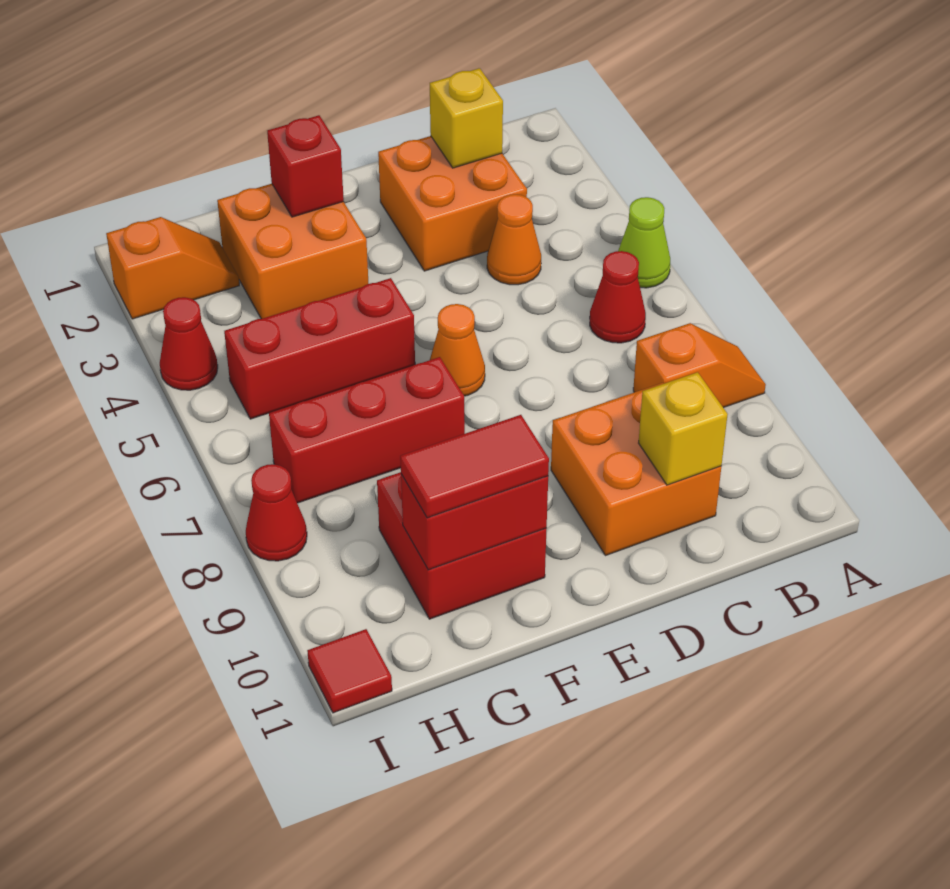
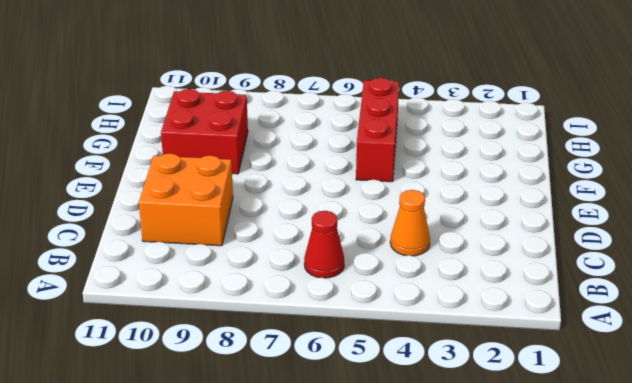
none -> lime cone A5 level 1
none -> orange slope A8:B8 level 1 top B
none -> orange brick C2:D3 level 1

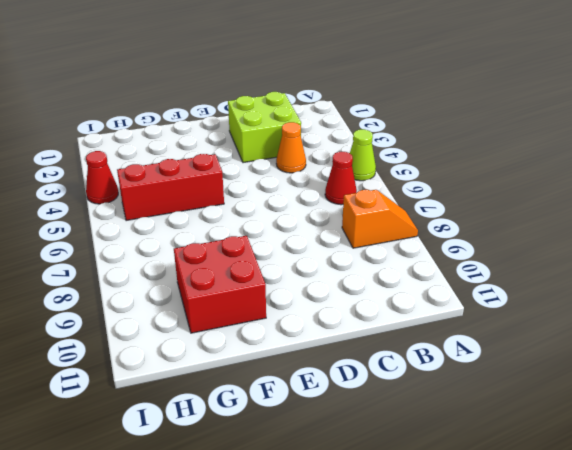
lime brick C2:D3 level 1 -> orange brick C2:D3 level 1
none -> orange brick C9:D10 level 1
none -> orange cone E6 level 1
none -> orange brick F2:G3 level 1

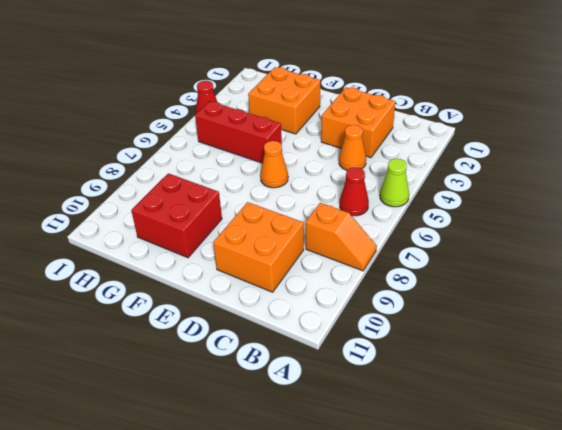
none -> red brick F7:H7 level 1
none -> orange slope H2:I2 level 1 top I
none -> red cone I8 level 1

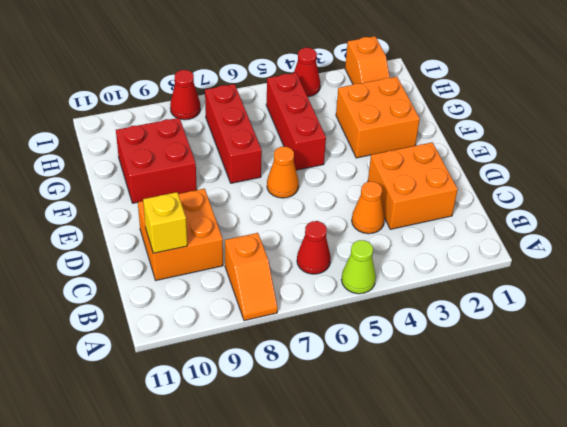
none -> red tile I11 level 1
none -> yellow brick C2 level 2
none -> red brick F2 level 2

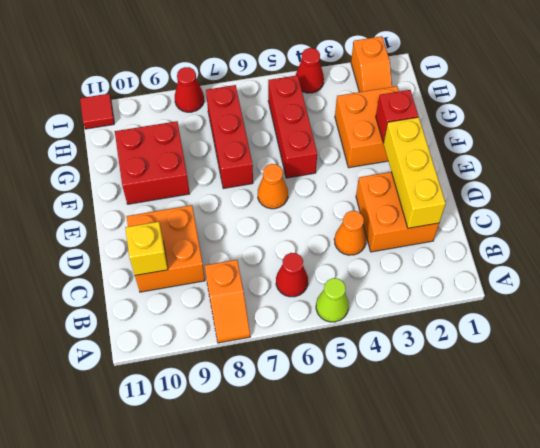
yellow brick C2:E2 level 2 -> yellow brick C2 level 2
none -> red brick F10:G10 level 2
none -> red tile F10:G10 level 3

